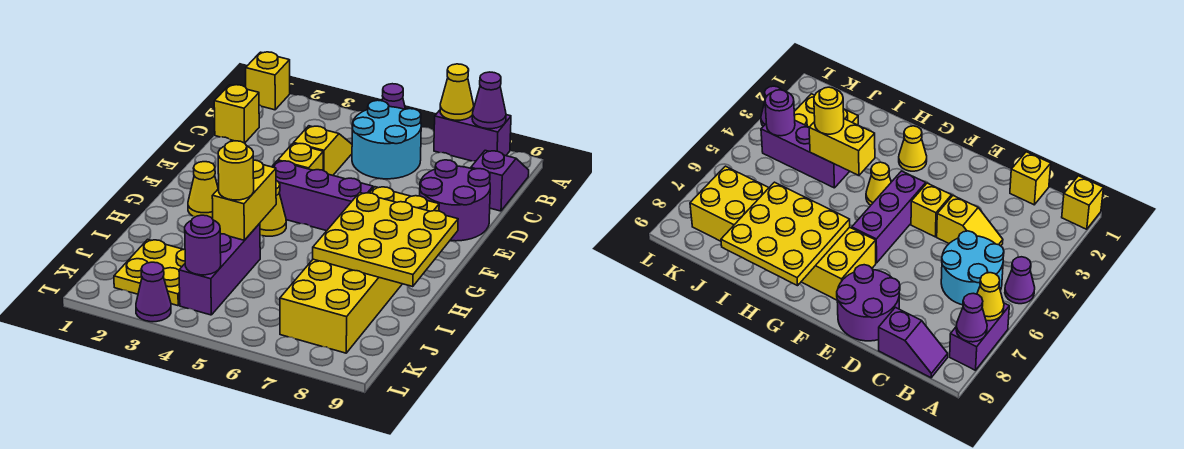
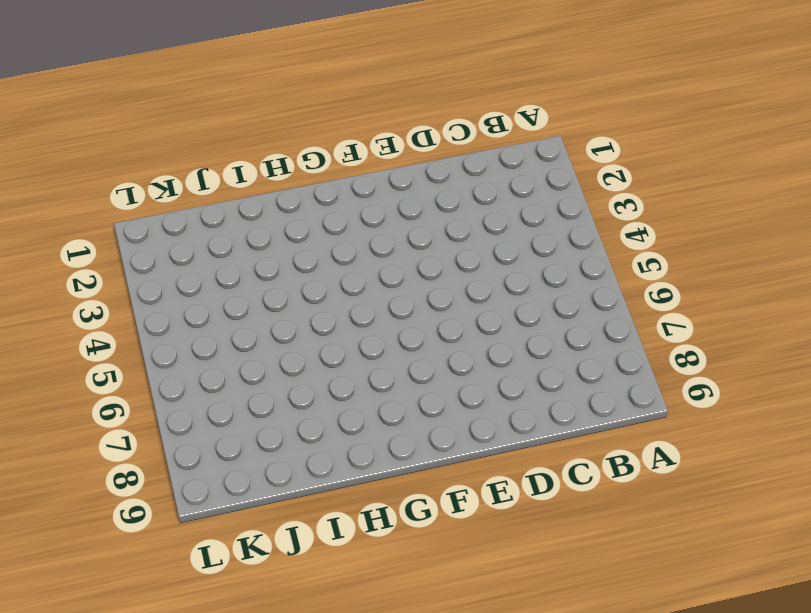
none -> yellow brick A1 level 1
none -> purple cone A5 level 1
none -> purple brick A7:A8 level 1

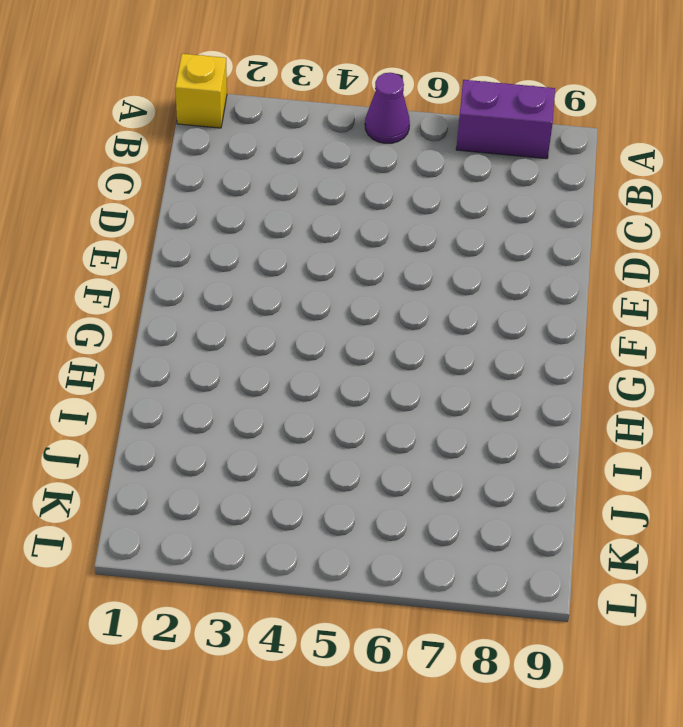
none -> cyan round brick B5:C6 level 1
none -> purple slope B9:C9 level 1 top C
none -> yellow brick C1 level 1

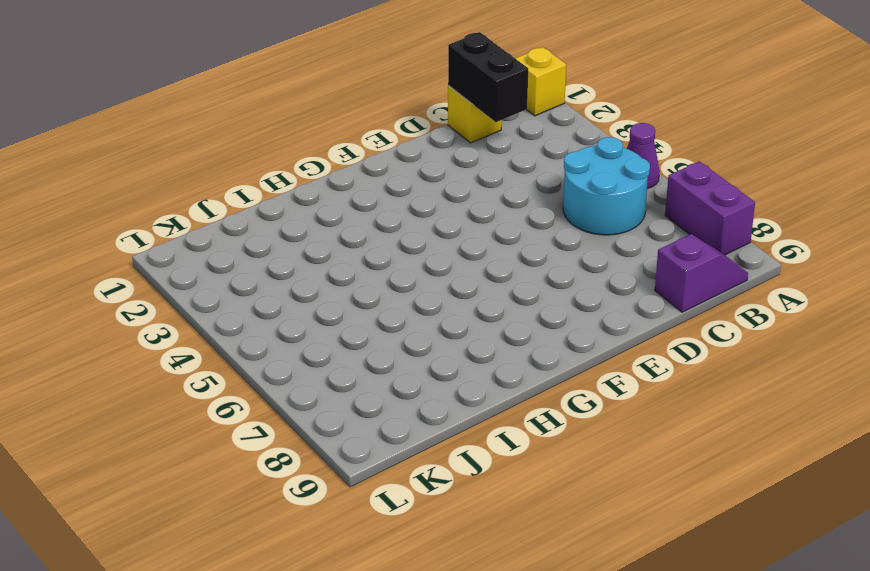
black brick C1:C2 level 2 -> none
none -> yellow slope C4:D4 level 1 top D
none -> purple round brick D8:E9 level 1
none -> yellow brick E4 level 1

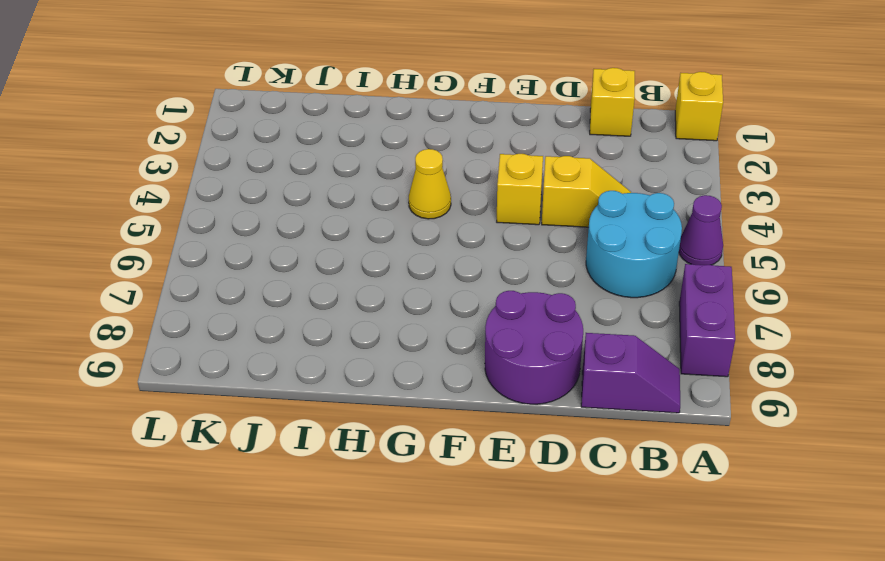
none -> purple brick F4:F6 level 1
none -> yellow brick F7:K8 level 1
none -> yellow cone G2 level 1

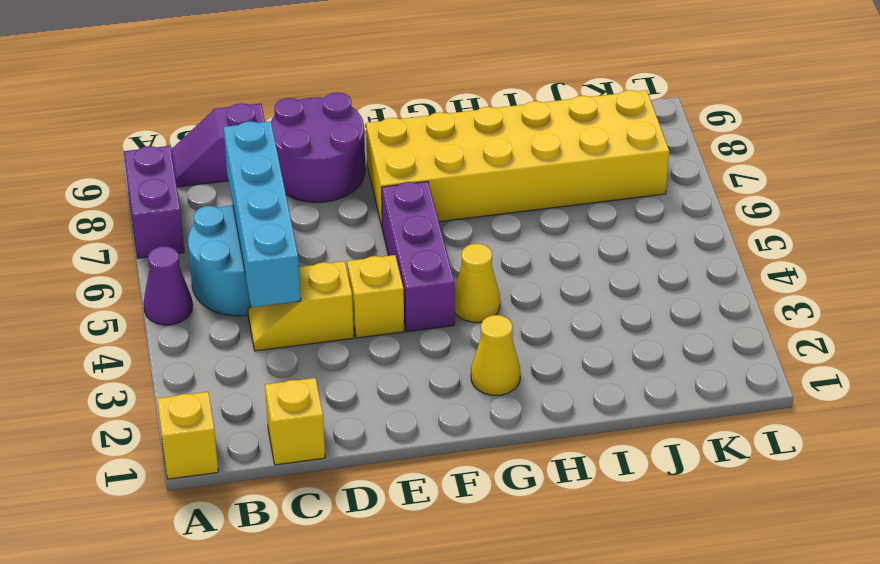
cyan brick C4:C7 level 2 -> none
none -> purple brick I4:K4 level 1
none -> yellow plate J2:K3 level 1
none -> purple cone L3 level 1

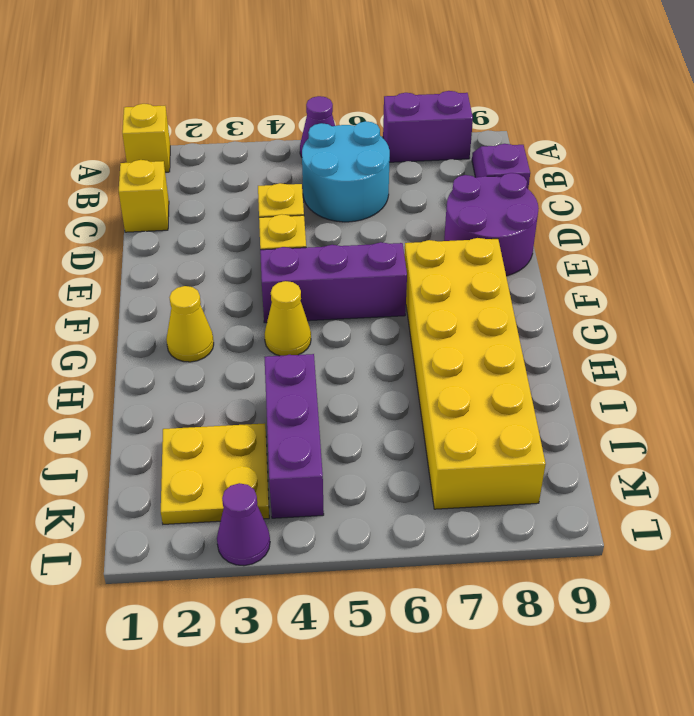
none -> yellow cone A7 level 2
none -> purple cone A8 level 2
none -> yellow plate G7:I9 level 2

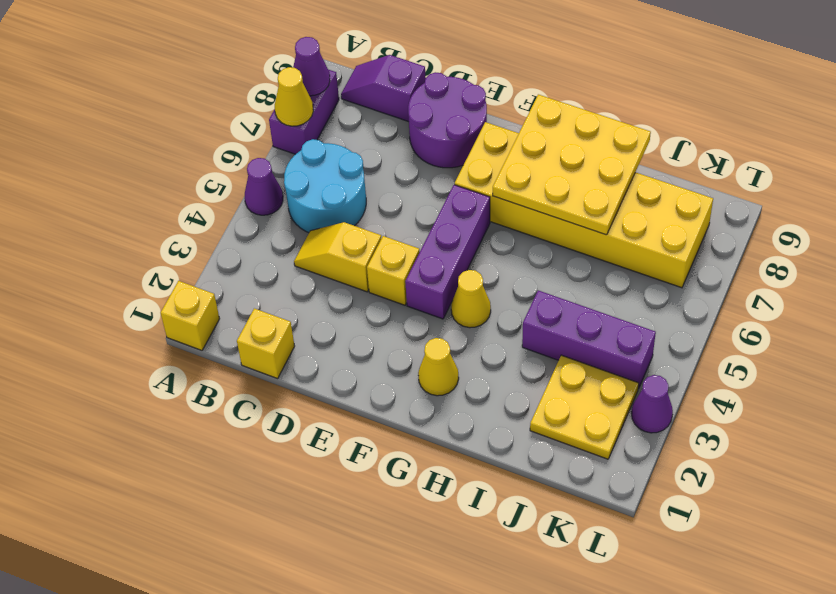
none -> yellow brick H4:I4 level 2
none -> purple round brick K4 level 2
none -> yellow round brick I4 level 3

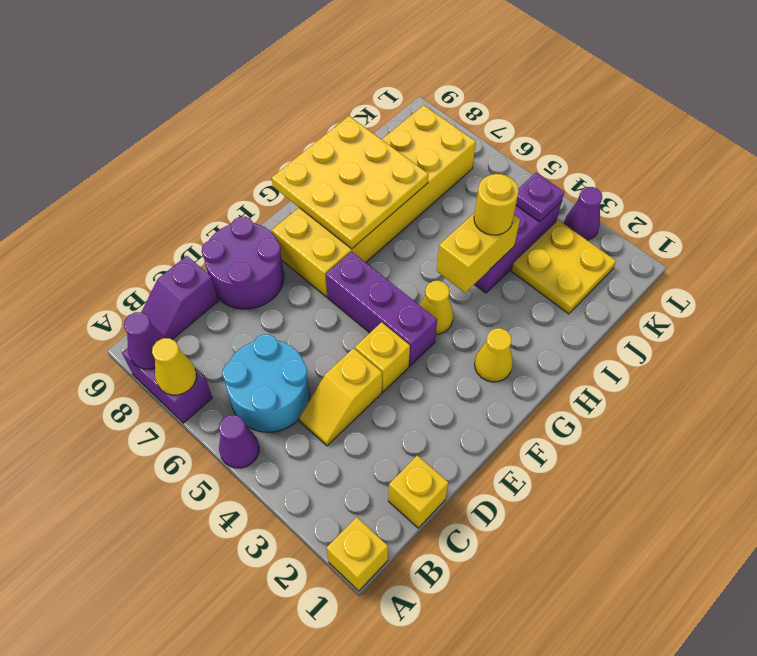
purple plate K4 level 2 -> purple round brick K4 level 2

